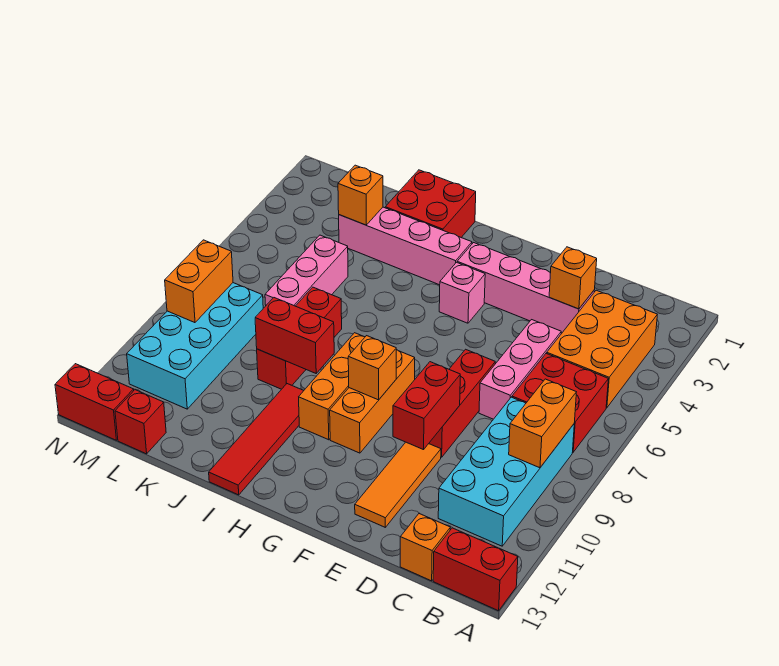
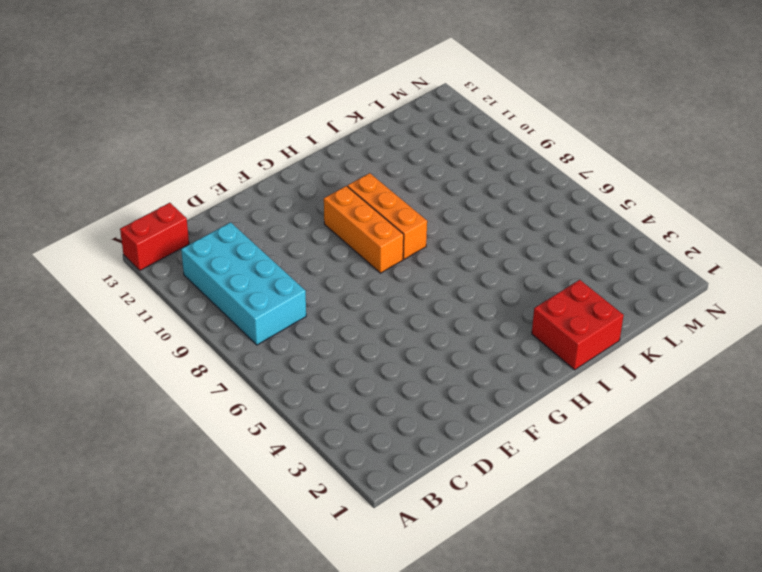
none -> orange brick B3:C5 level 1
none -> red brick B6:C7 level 1
none -> orange brick C13 level 1

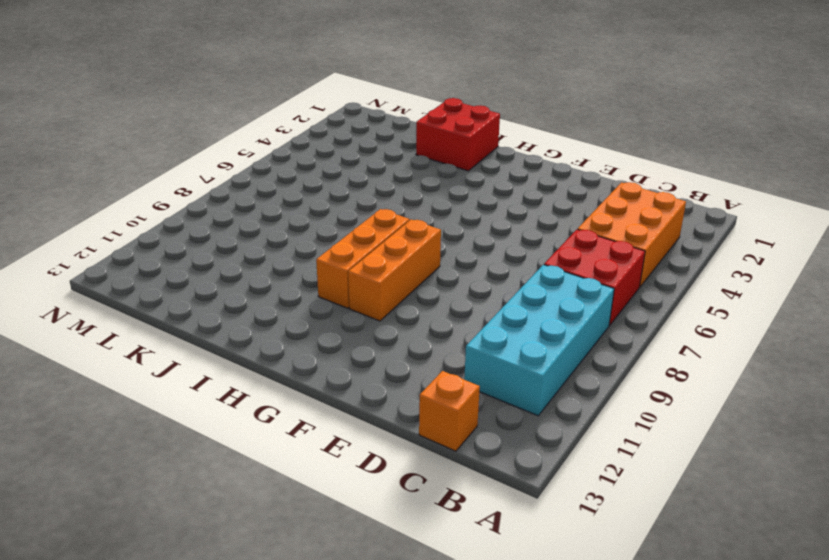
none -> red brick A13:B13 level 1
none -> pink brick D3:G3 level 1
none -> pink brick D5:D7 level 1

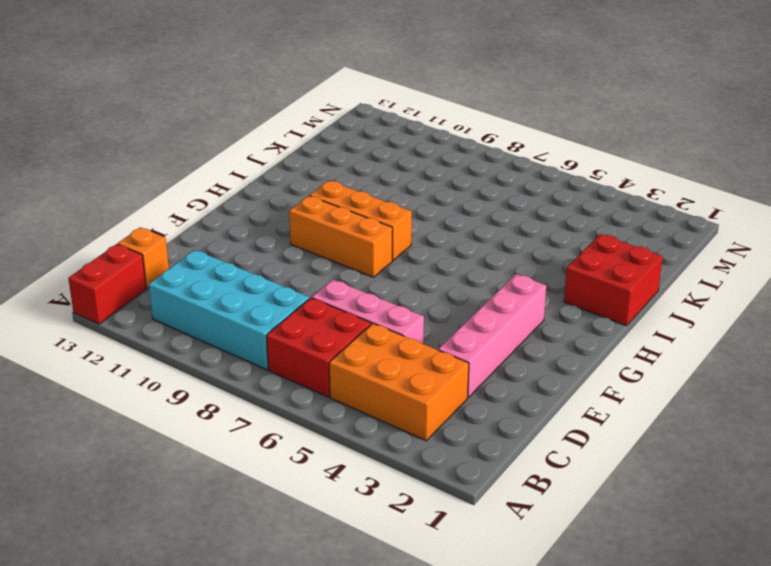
none -> red brick E7:E9 level 1
none -> orange tile E10:E12 level 1
none -> pink brick G4 level 1

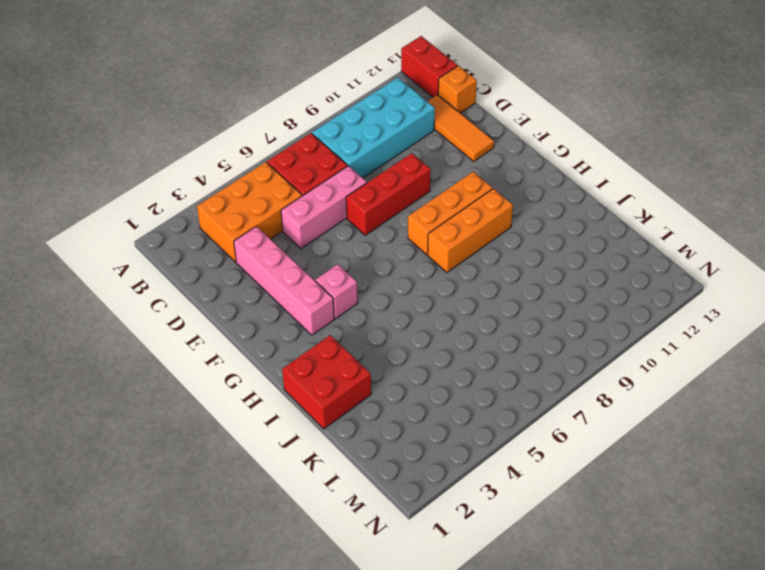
orange tile C12:E12 level 1 -> orange tile E10:E12 level 1
none -> pink brick H3:K3 level 1
none -> red tile I10:I13 level 1
none -> red brick J7:J9 level 1

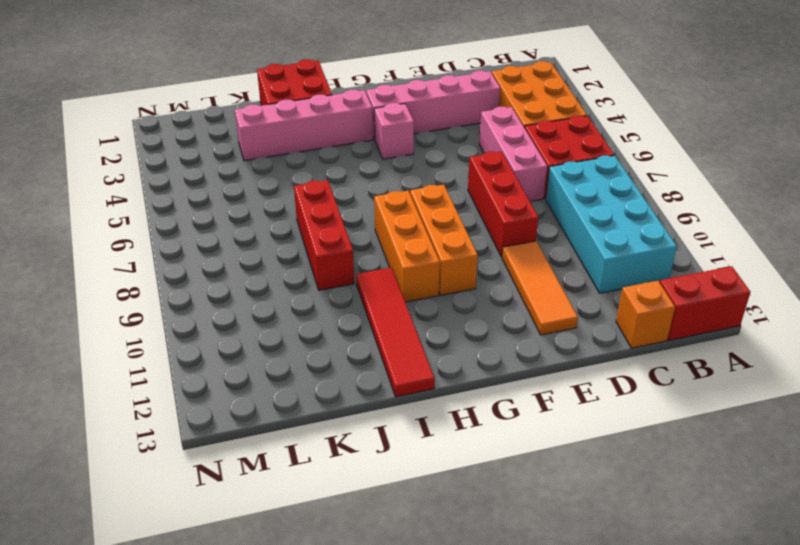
none -> pink brick K5:K7 level 1
none -> cyan brick L8:M11 level 1
none -> red brick L13 level 1

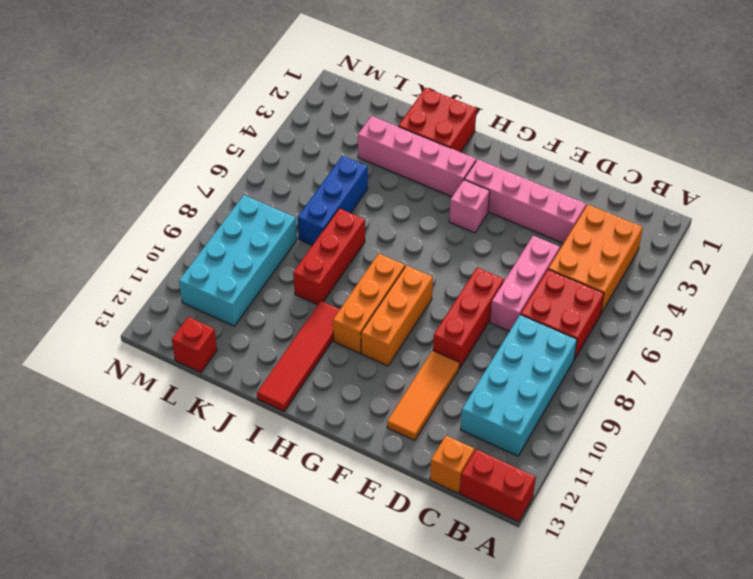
blue brick K5:K7 level 1 -> pink brick K5:K7 level 1
none -> red brick M13:N13 level 1
none -> orange brick B8:B9 level 2
none -> orange brick D3 level 2

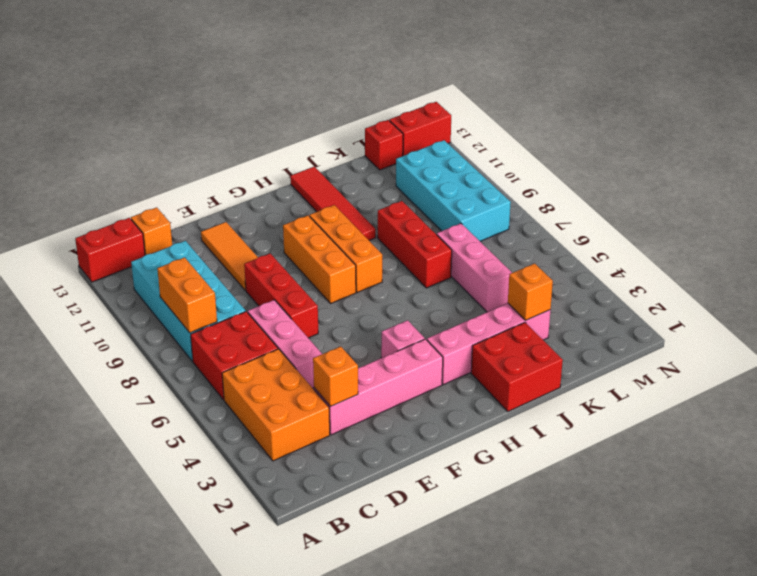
none -> red brick E9:E10 level 2
none -> orange brick G9 level 2
none -> red brick I9:J9 level 2

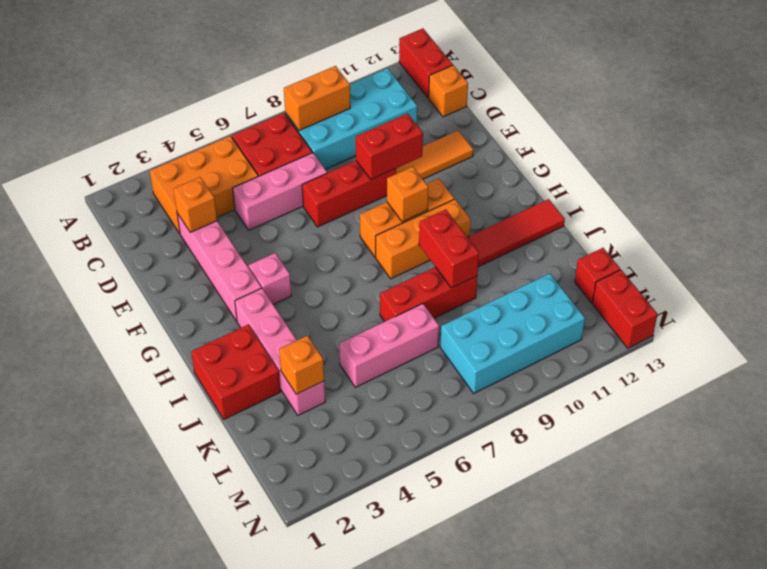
none -> orange brick M8:M9 level 2

